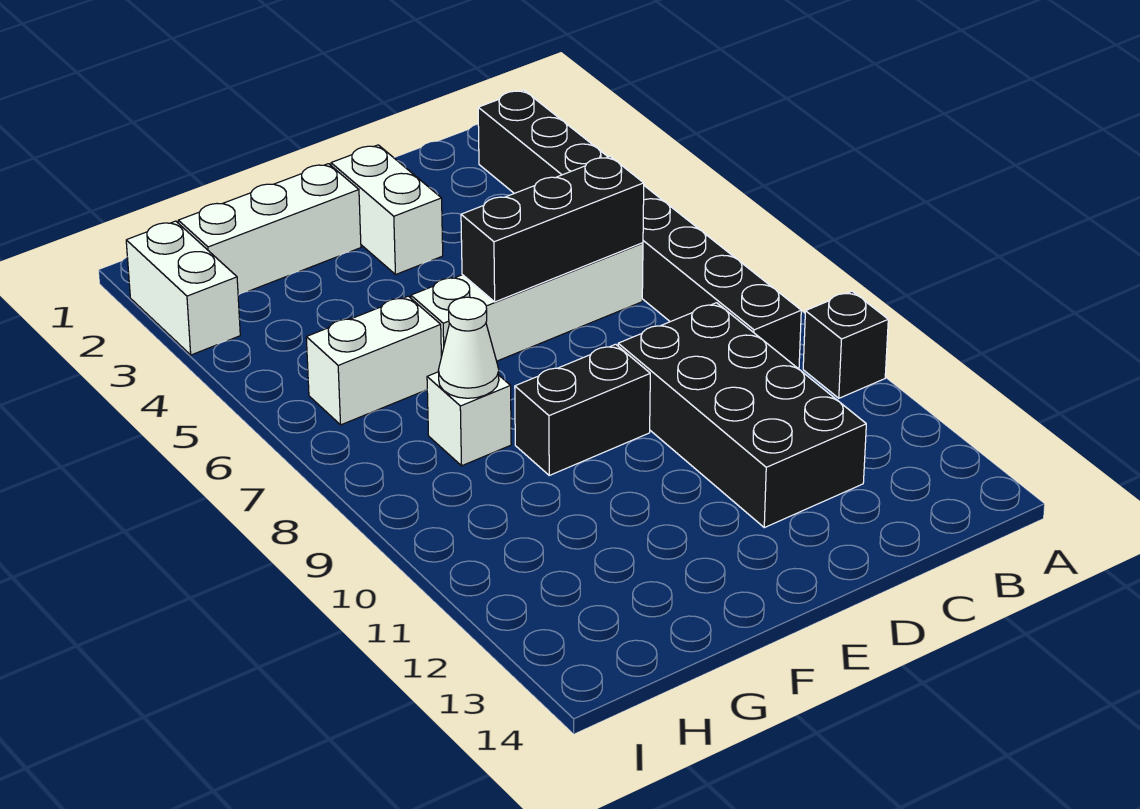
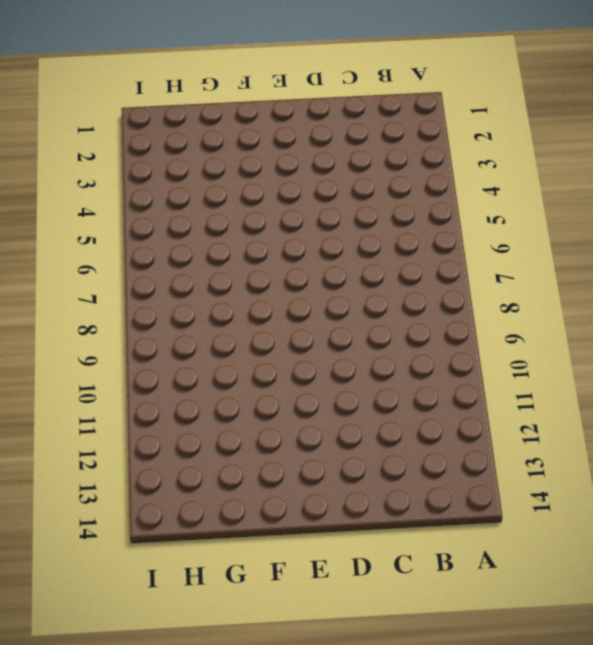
none -> black brick A10 level 1
none -> black brick B2:B9 level 1
none -> white brick C6:F6 level 1

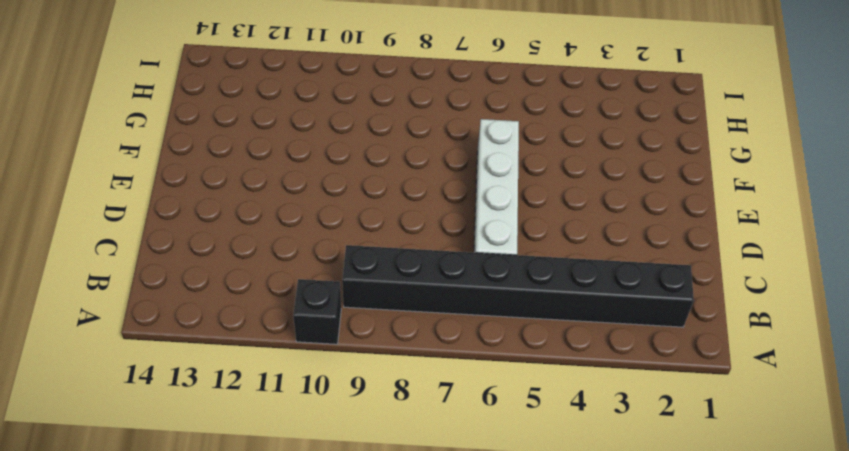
none -> black brick C9:D12 level 1
none -> white brick E2:E3 level 1
none -> black brick E9:F9 level 1

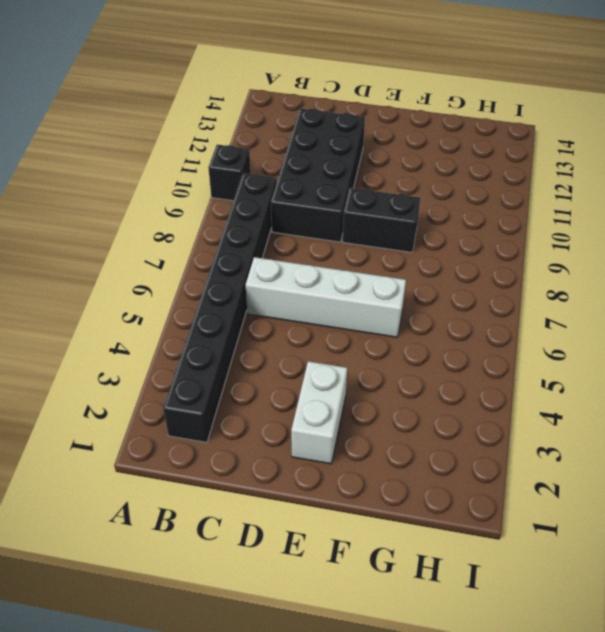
none -> white brick F2:H2 level 1
none -> white brick G6:H6 level 1
none -> white brick G8 level 1

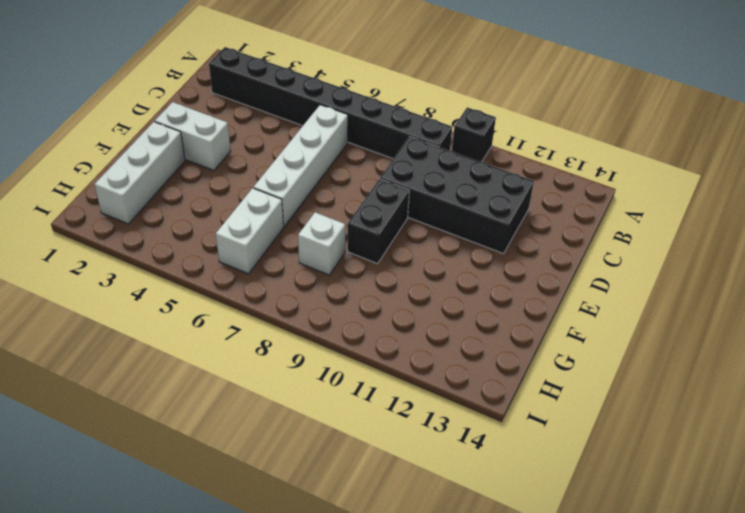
none -> white brick I2:I3 level 1
none -> black brick C6:E6 level 2
none -> white cone G8 level 2

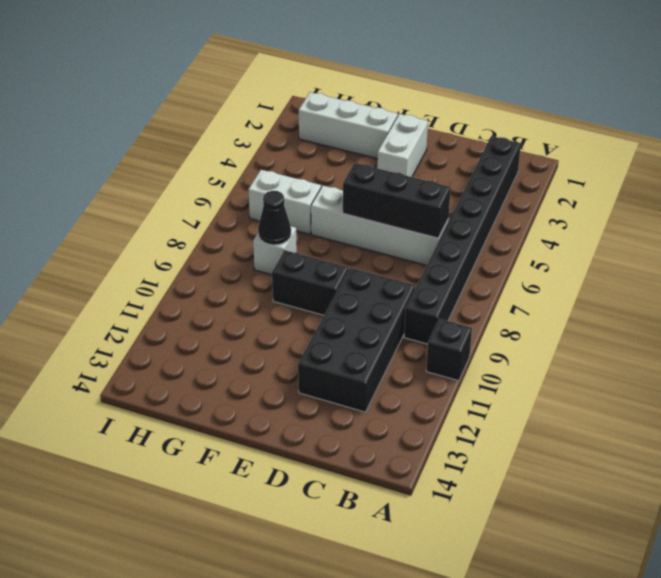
black cone G8 level 2 -> white cone G8 level 2
none -> white brick I2:I3 level 1

